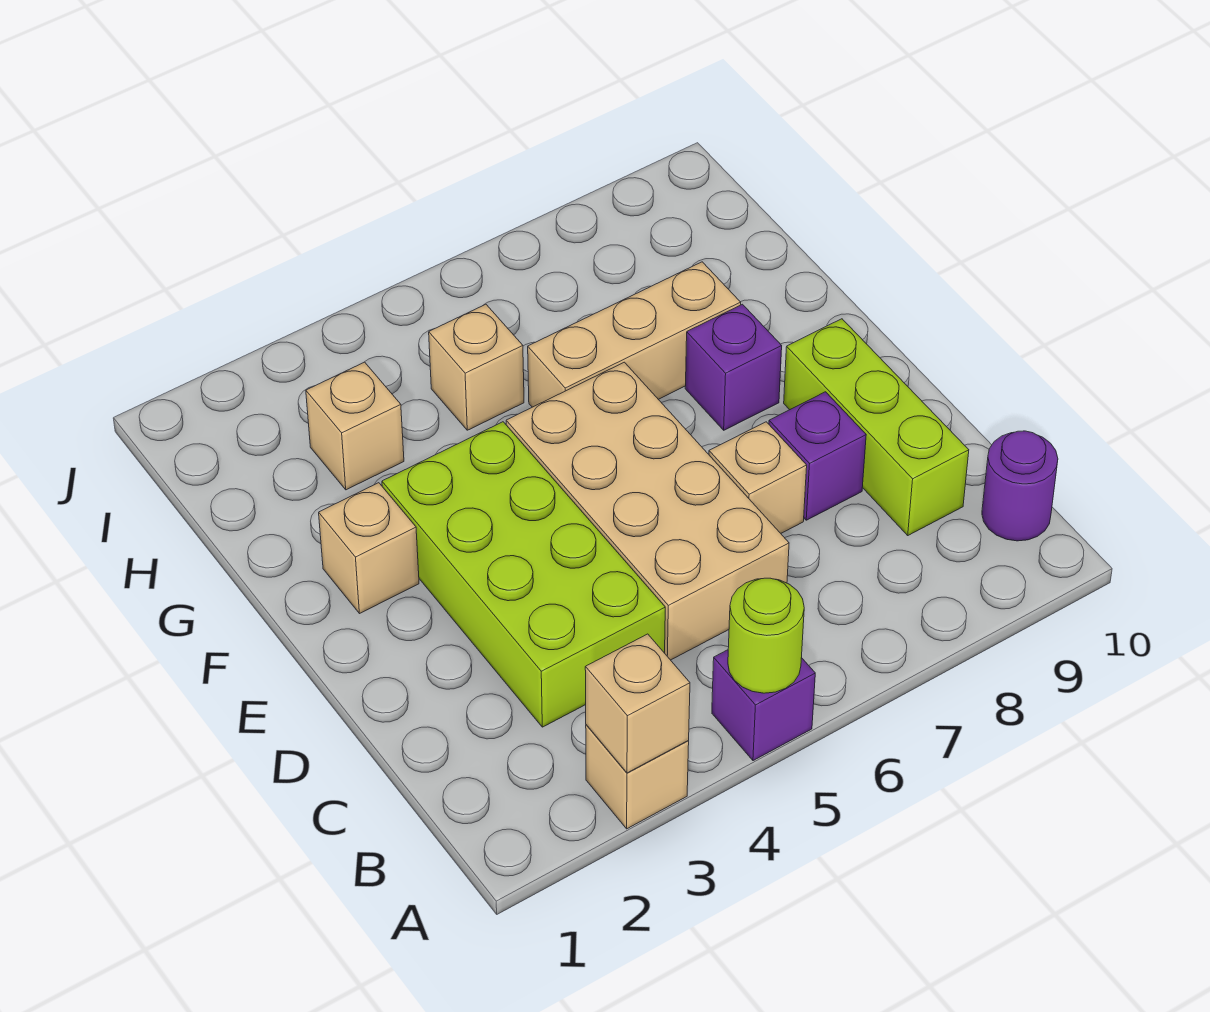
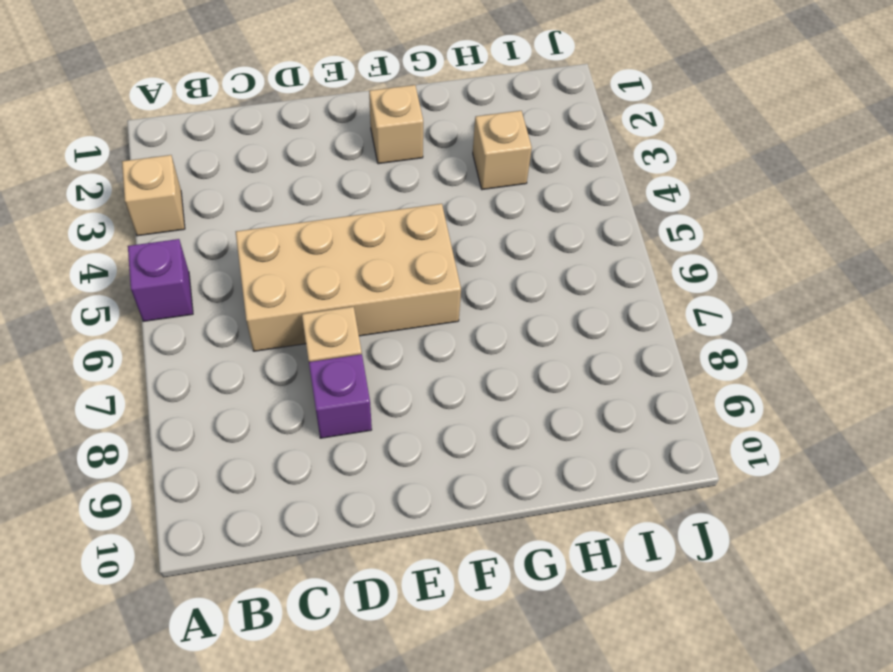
none -> purple round brick B10 level 1
none -> lime brick C3:F4 level 1
none -> lime brick C9:E9 level 1

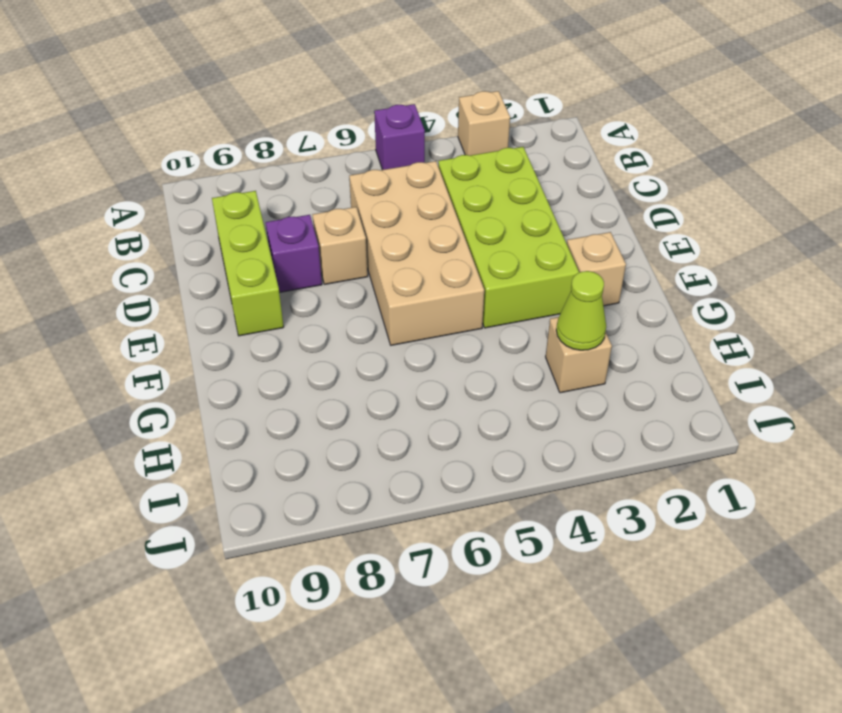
lime cone H3 level 2 -> none
none -> purple round brick B10 level 1
none -> purple brick F8 level 1
none -> tan brick G6:G8 level 1

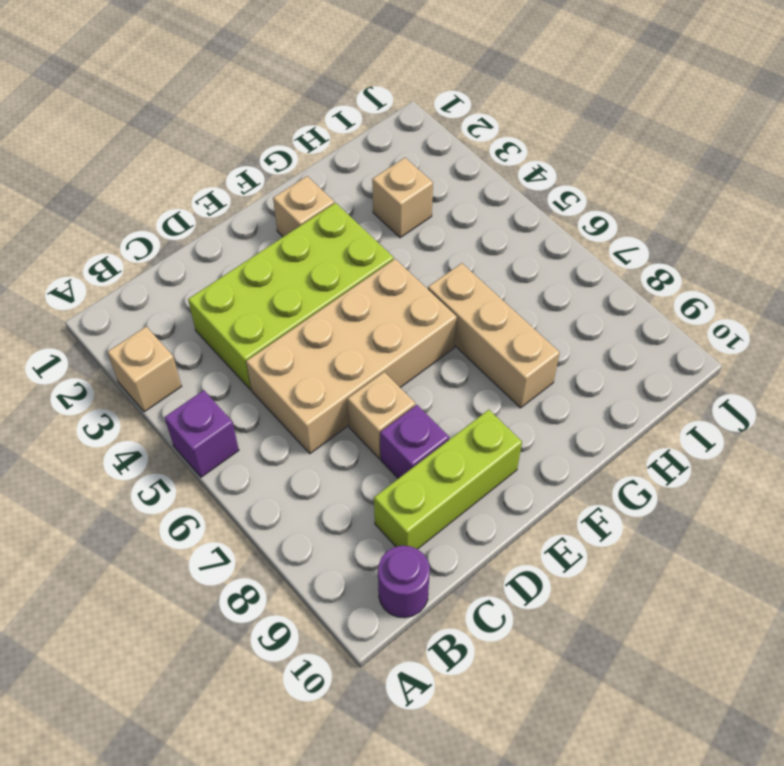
none -> purple brick F8 level 1
none -> tan brick H5 level 1
none -> tan brick A3 level 2

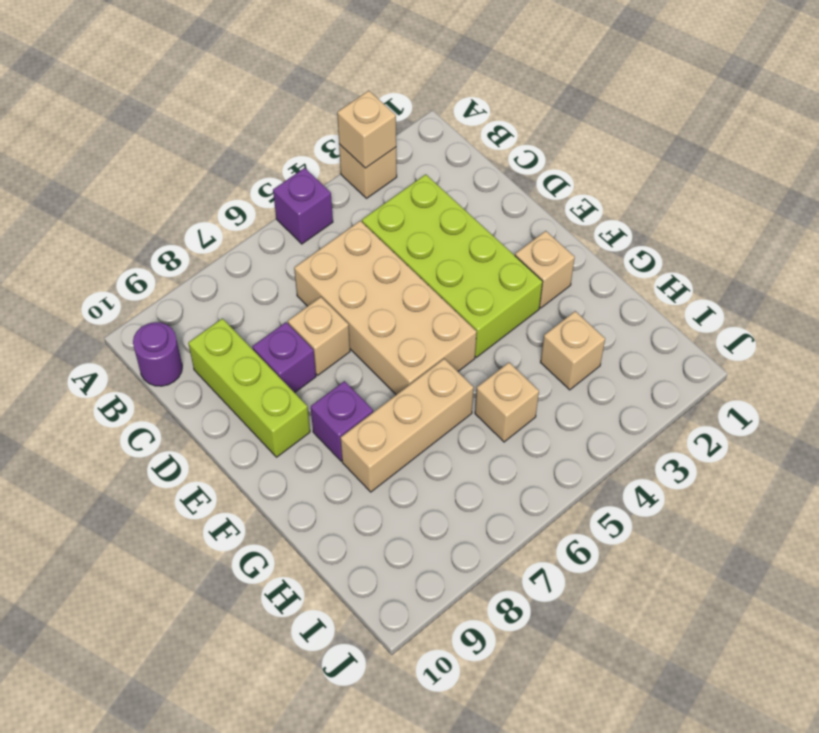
none -> lime round brick A5 level 2

